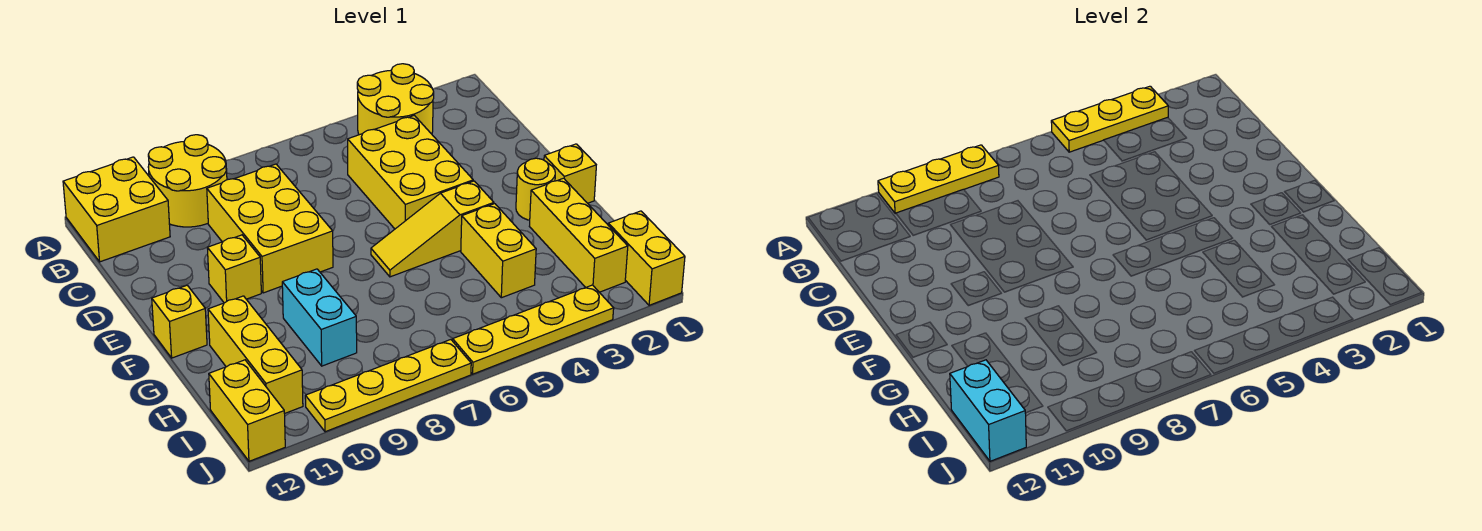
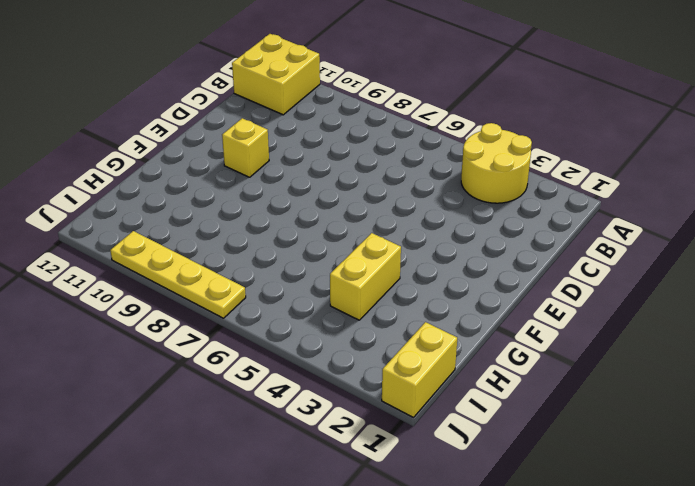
none -> yellow round brick A9:B10 level 1
none -> yellow brick C4:E5 level 1
none -> yellow brick C8:E9 level 1

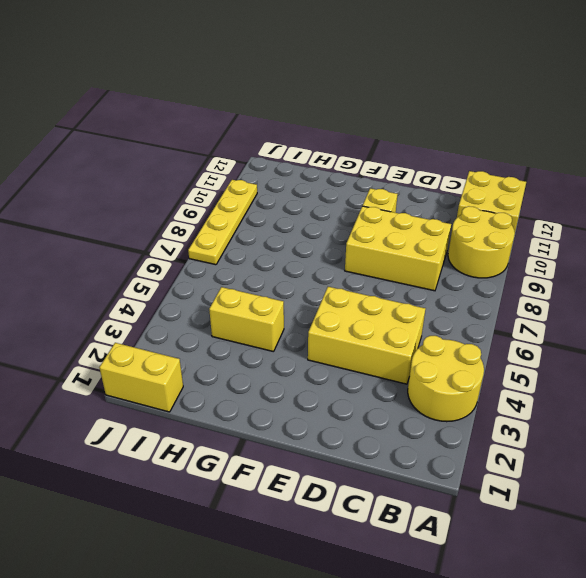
none -> yellow brick F1 level 1
none -> yellow round brick F2 level 1
none -> yellow slope F4:F6 level 1 top 4

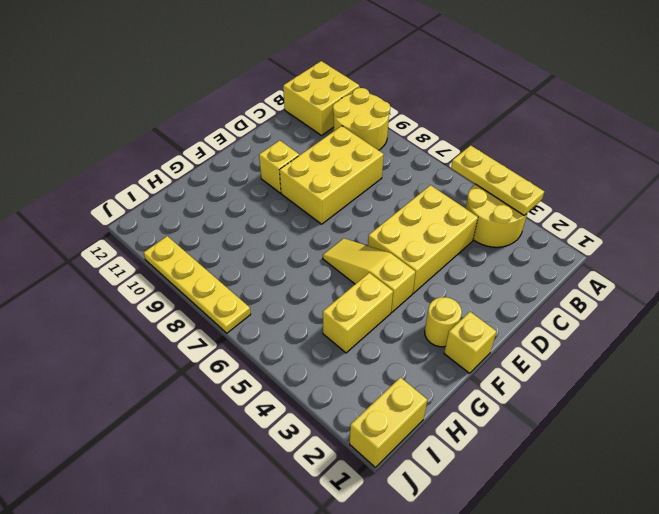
none -> yellow brick F12 level 1
none -> yellow brick G2:I2 level 1
none -> cyan brick G9:H9 level 1

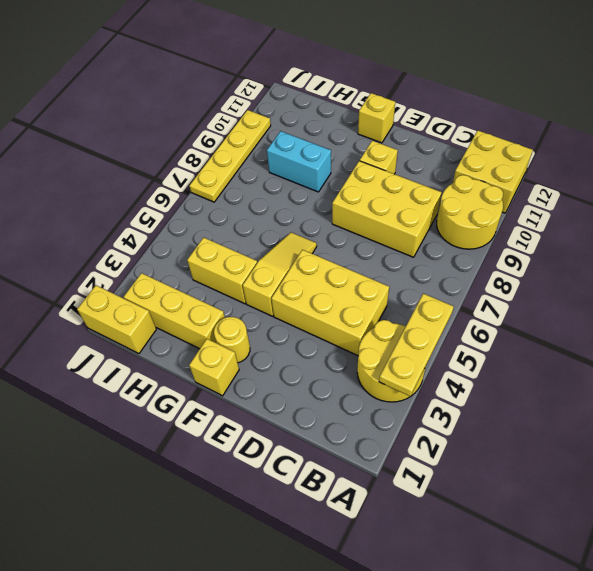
none -> yellow brick G11:I11 level 1
none -> yellow brick I12:J12 level 1
none -> yellow plate J3:J6 level 1

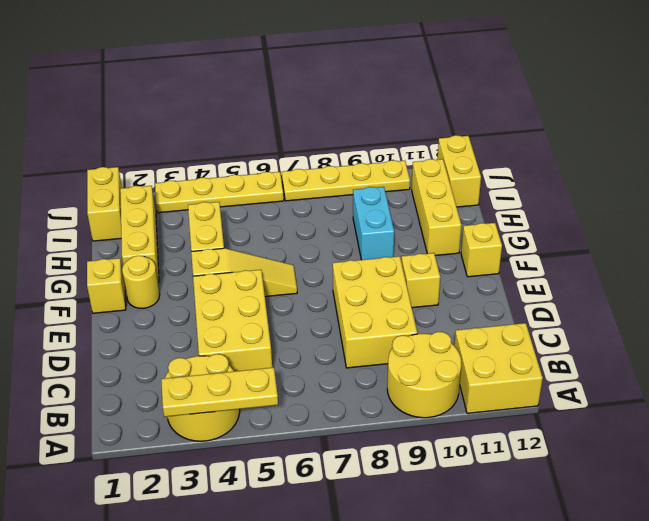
none -> yellow plate A8:A10 level 2
none -> cyan brick I12:J12 level 2

